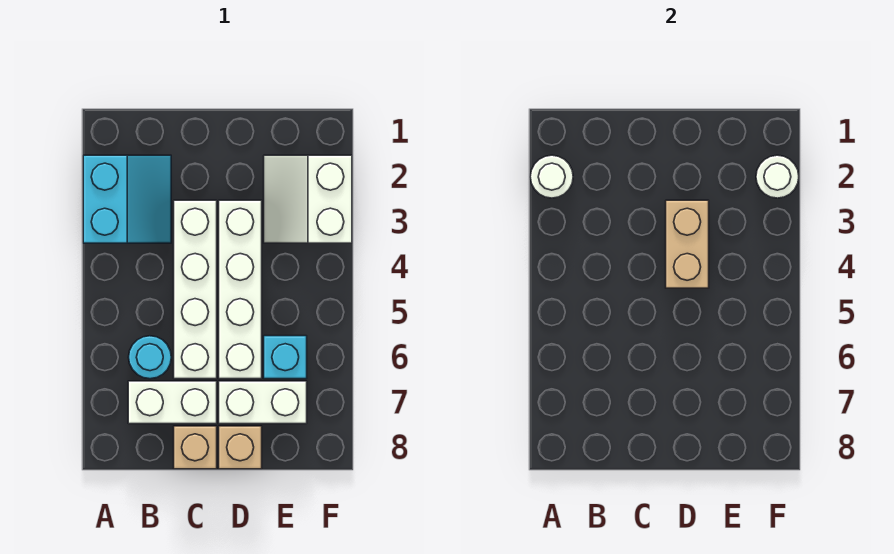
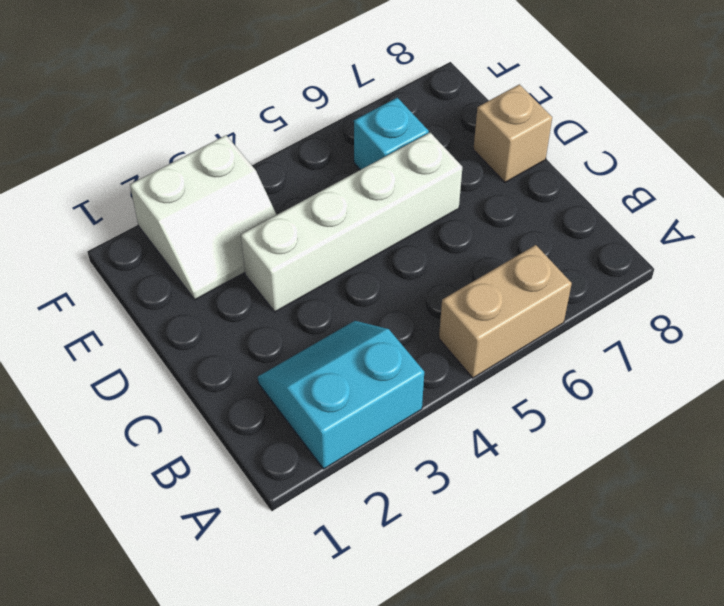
tan brick A5:A6 level 1 -> tan brick D3:D4 level 2
none -> cyan round brick B6 level 1
none -> white brick B7:C7 level 1
none -> white brick C3:C6 level 1

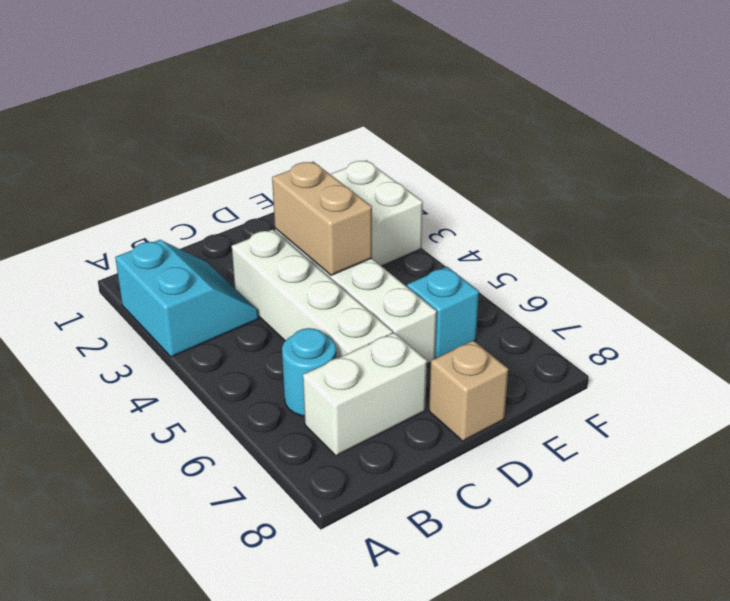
none -> tan brick C8 level 1
none -> white brick D7:E7 level 1
none -> white round brick A2 level 2

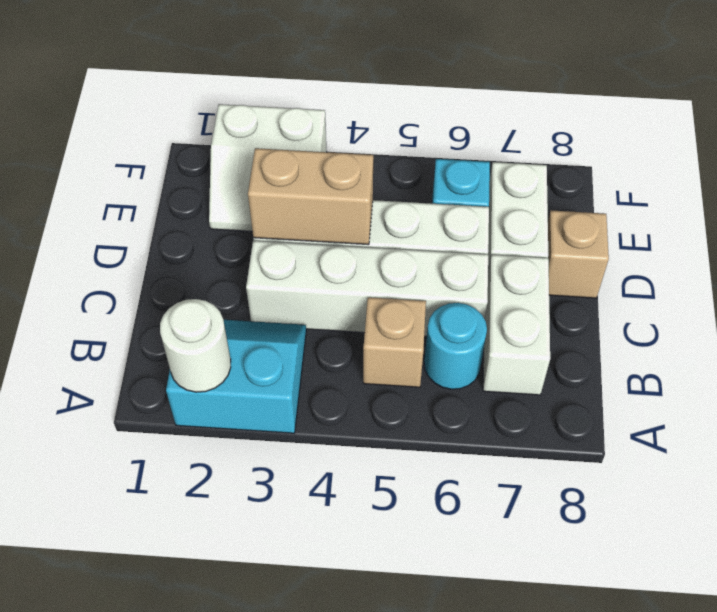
tan brick B5 level 1 -> tan brick C8 level 1
none -> white round brick F2 level 2

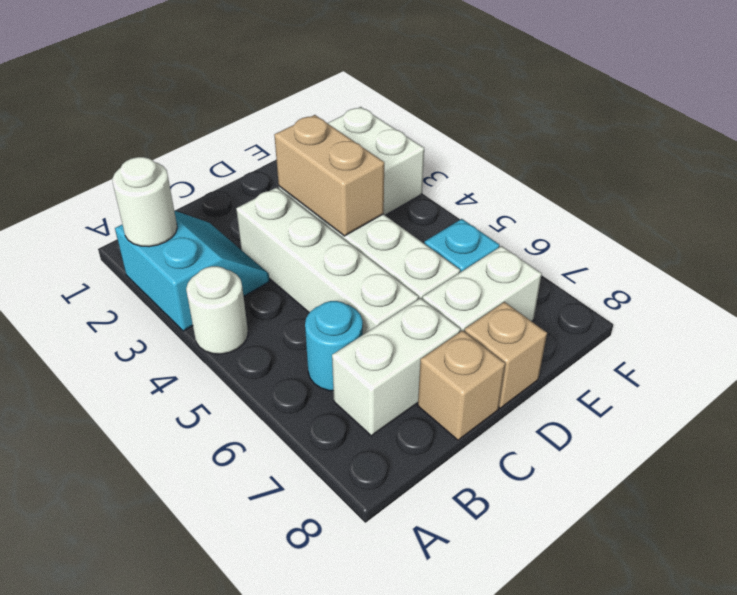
white round brick A4 level 1 -> white round brick F2 level 2

